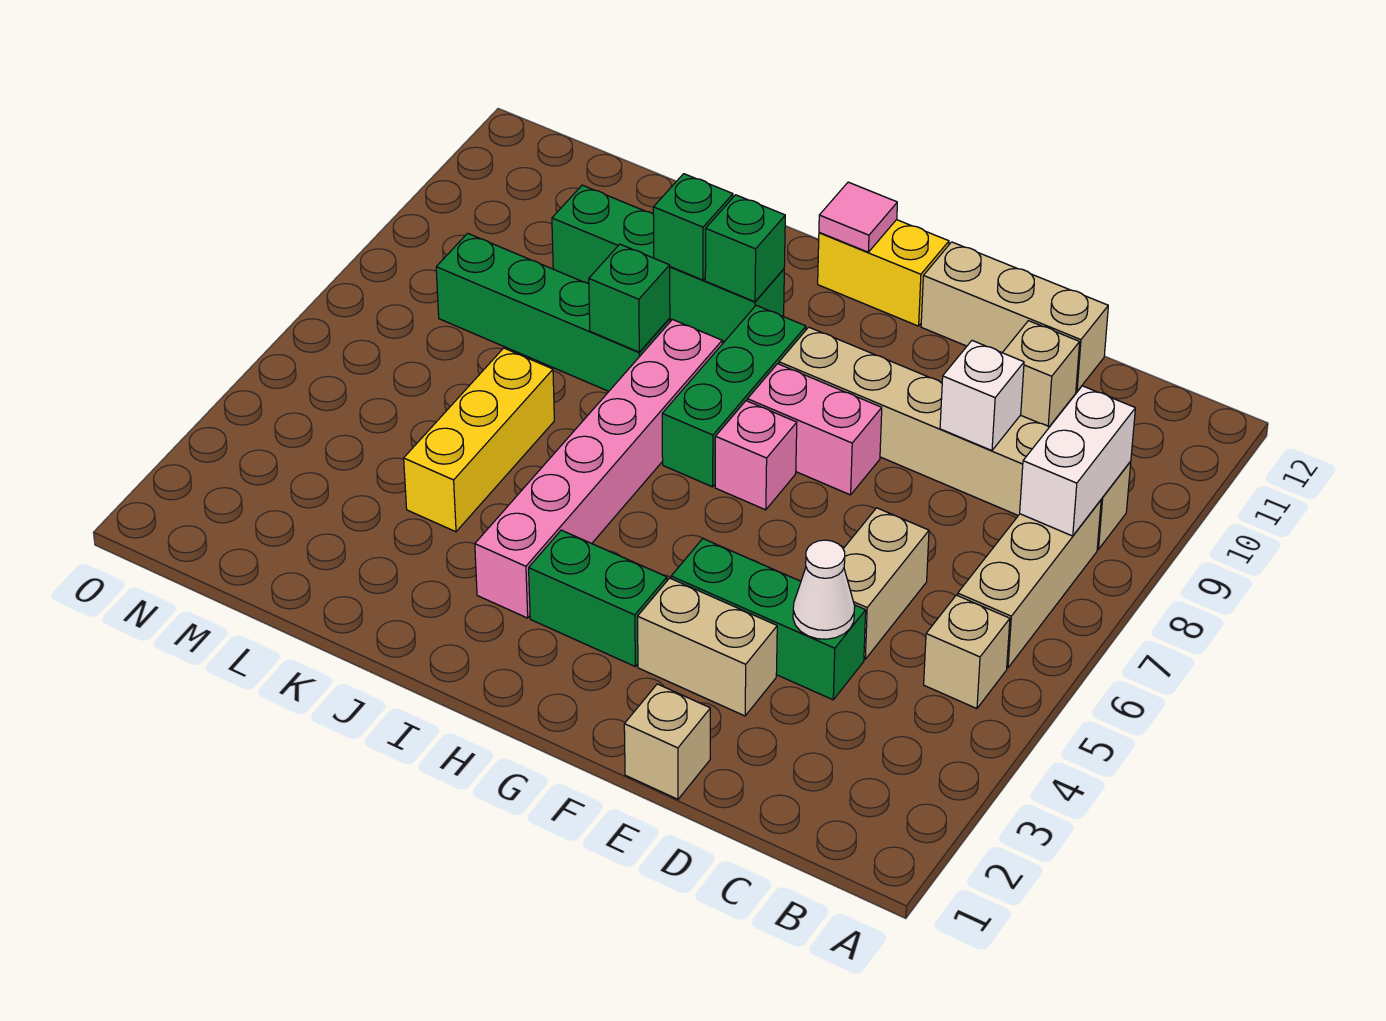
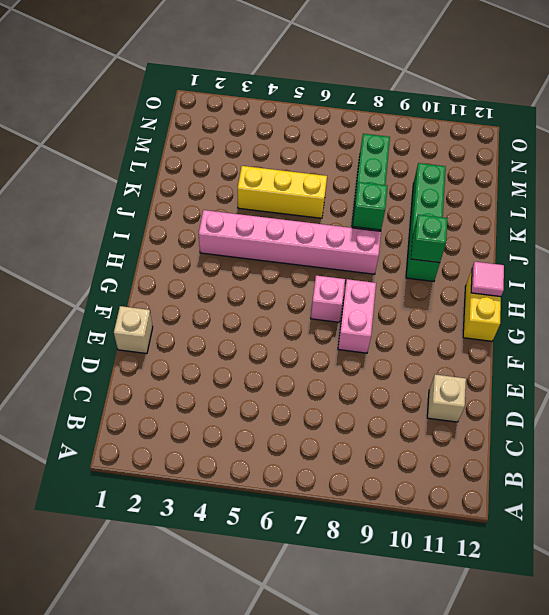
none -> tan brick B5 level 1
none -> tan brick B6:B8 level 1
none -> tan brick B9:G9 level 1

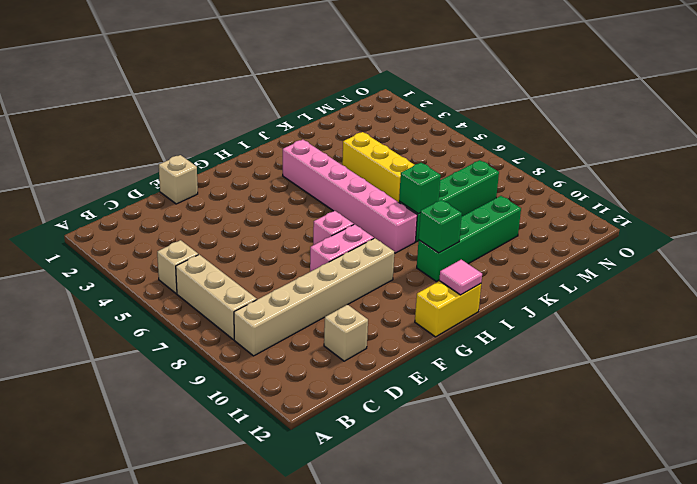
none -> green brick D4:F4 level 1
none -> tan brick D5:D6 level 1
none -> tan brick D12:F12 level 1

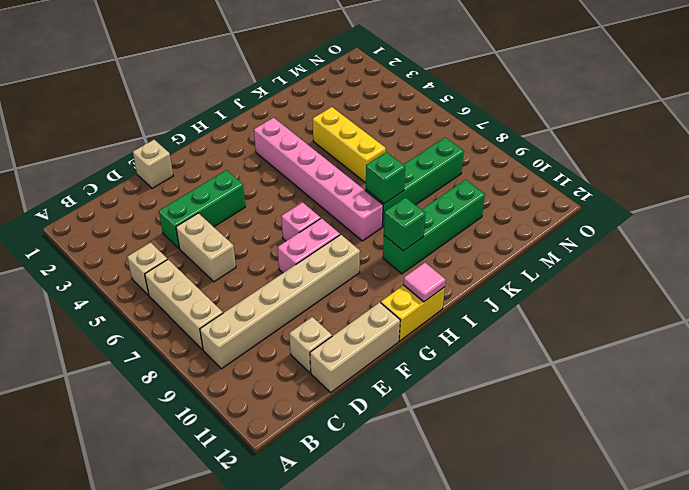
none -> tan brick E3:F3 level 1
none -> green brick G3:H3 level 1
none -> green brick H7:H9 level 1

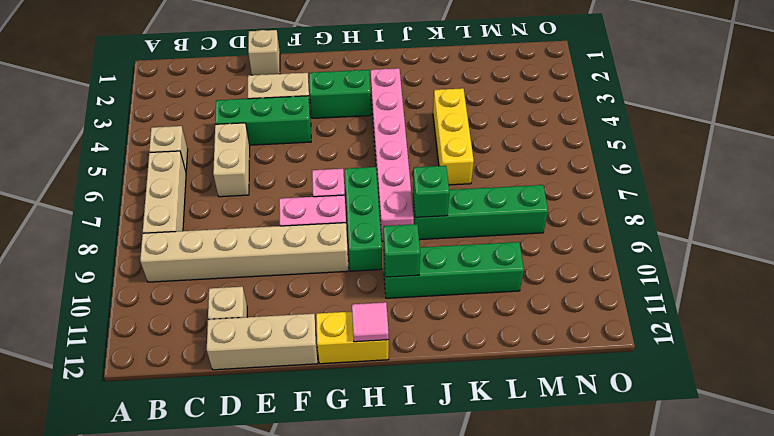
none -> white brick B8:B9 level 2
none -> white cone D4 level 2
none -> white brick D9 level 2

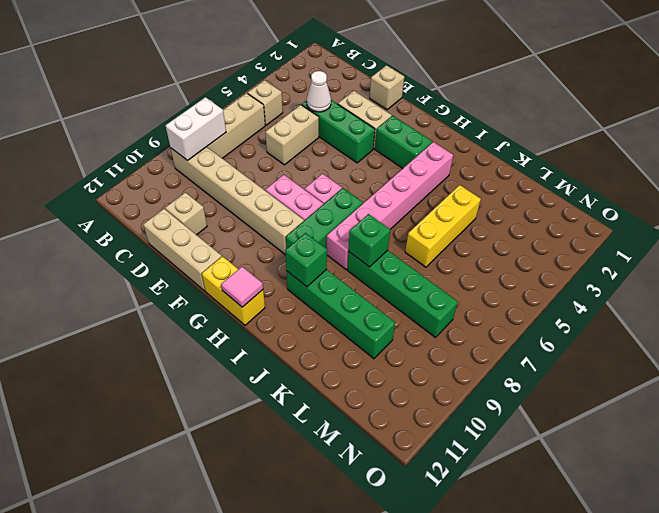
none -> white brick D9 level 2
none -> green brick J10 level 2

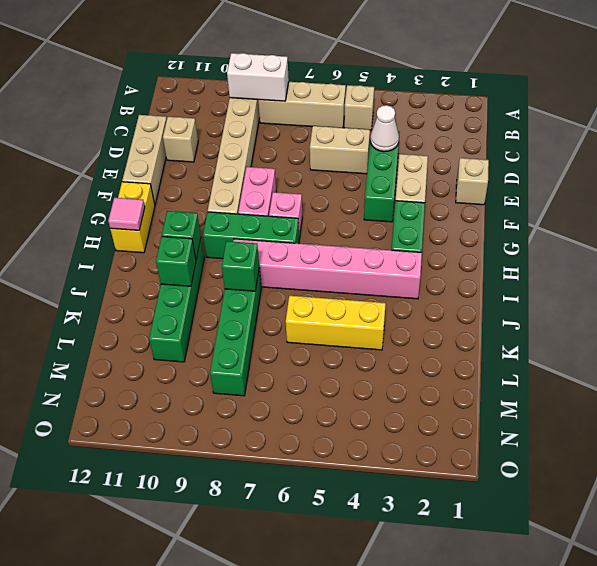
none -> white brick D9 level 2

